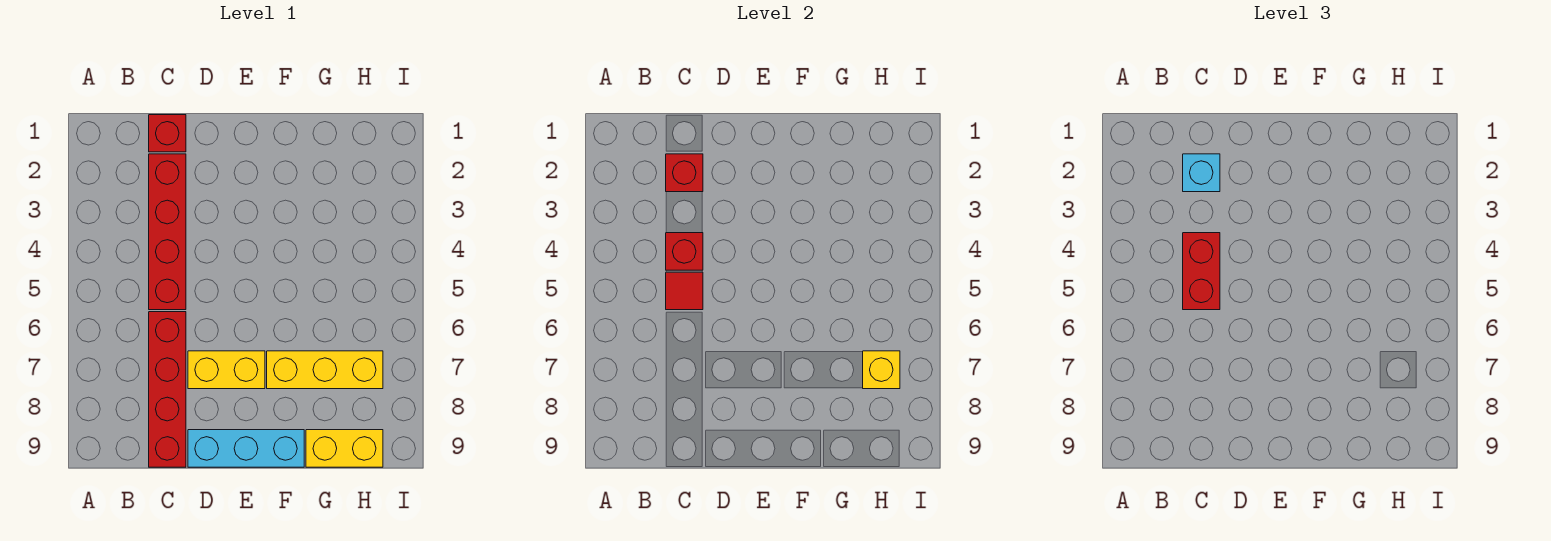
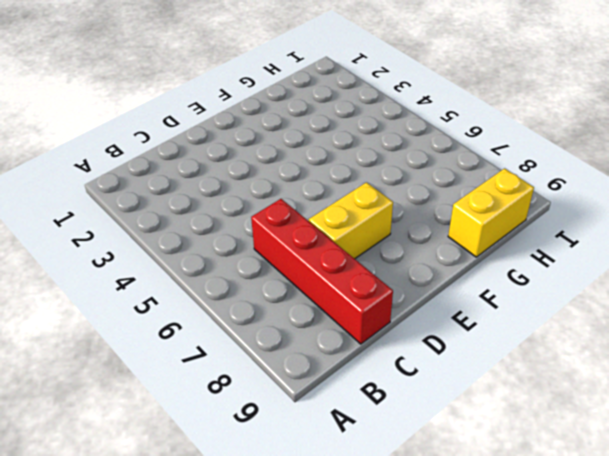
none -> red brick C1 level 1
none -> red brick C2:C5 level 1
none -> cyan brick D9:F9 level 1

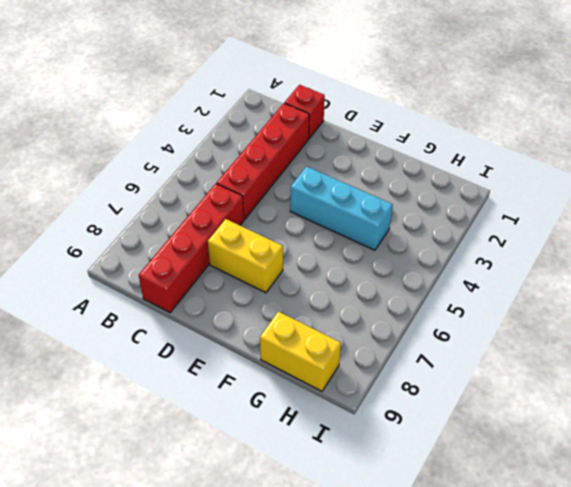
cyan brick E4:G4 level 1 -> cyan brick D9:F9 level 1
none -> yellow brick F7:H7 level 1
none -> red brick C2 level 2
none -> red brick C4 level 2

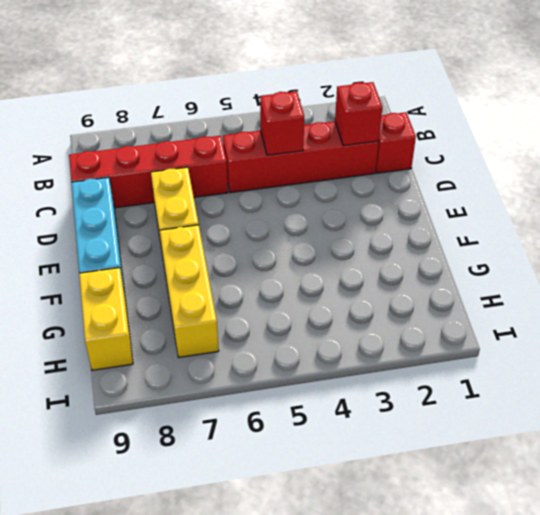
none -> red tile C5 level 2
none -> yellow brick H7 level 2
none -> cyan brick C2 level 3

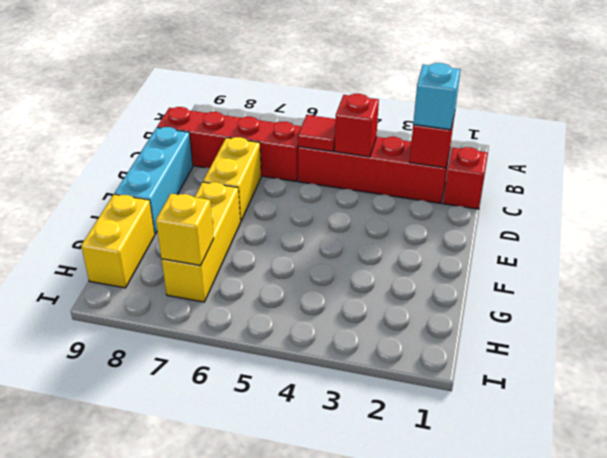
none -> red brick C4:C5 level 3

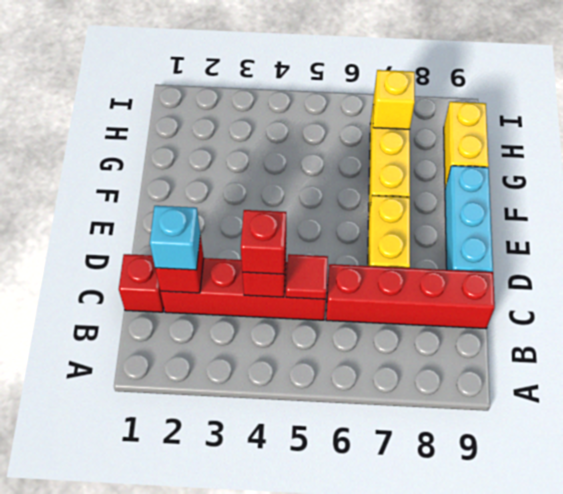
red brick C4 level 3 -> red brick C4:C5 level 3

